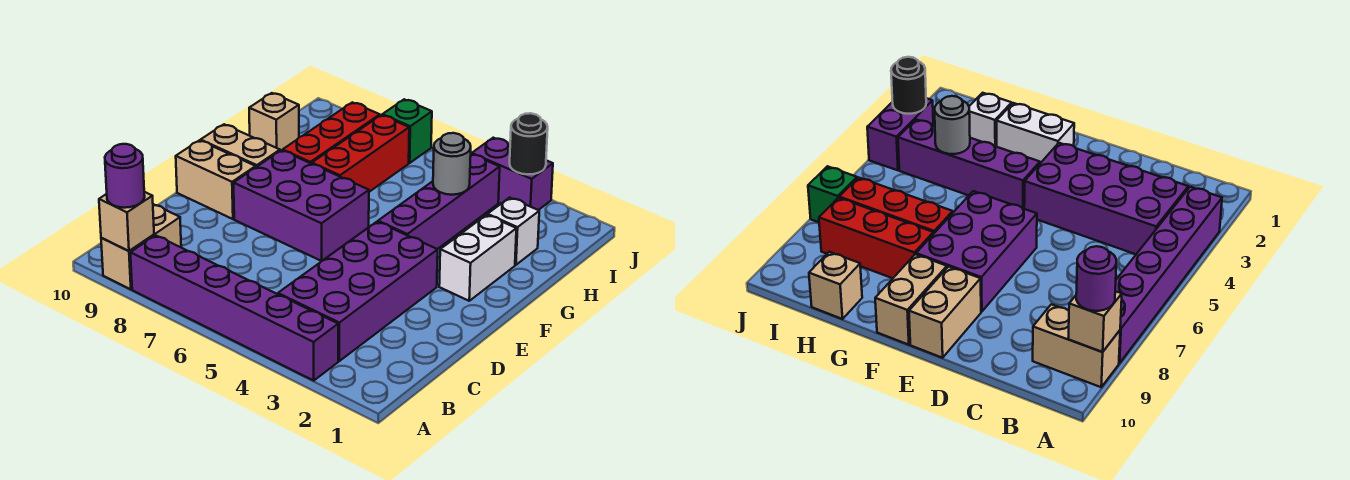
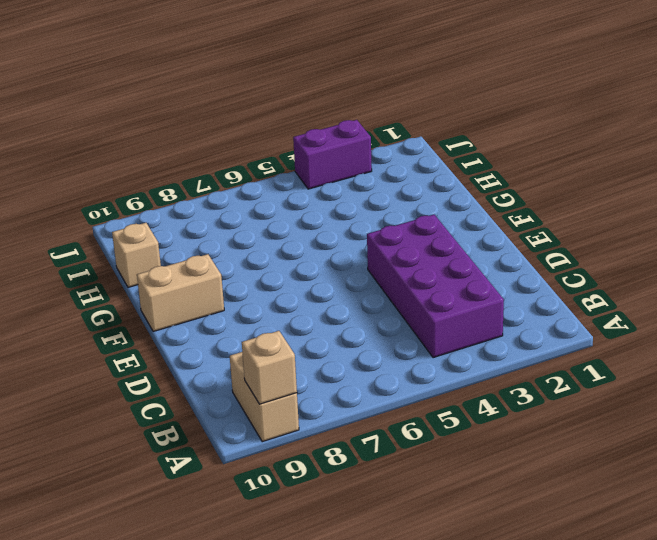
none -> purple brick A3:A8 level 1
none -> purple brick E6:F8 level 1
none -> tan brick E9:E10 level 1

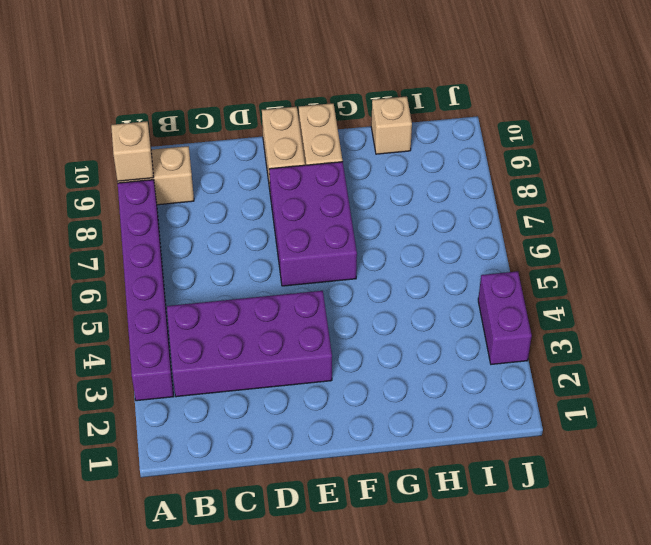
none -> white brick F2:G2 level 1
none -> purple brick F4:I4 level 1
none -> red brick G7:I7 level 1

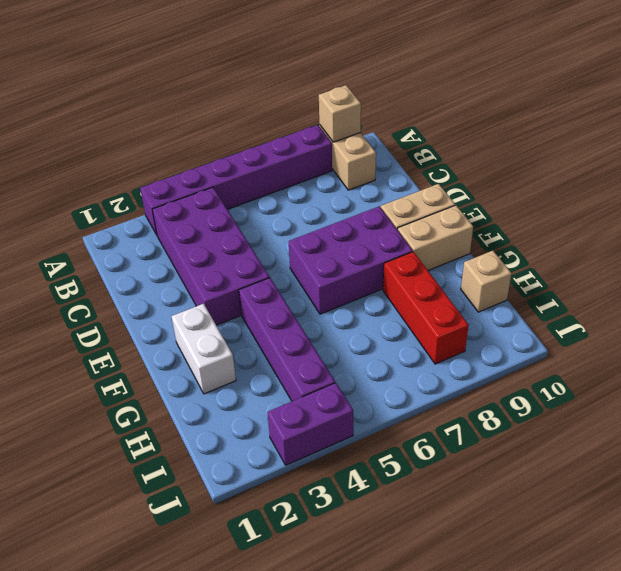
none -> red brick G7:I7 level 1
none -> white brick H2 level 1
none -> green brick J7 level 1

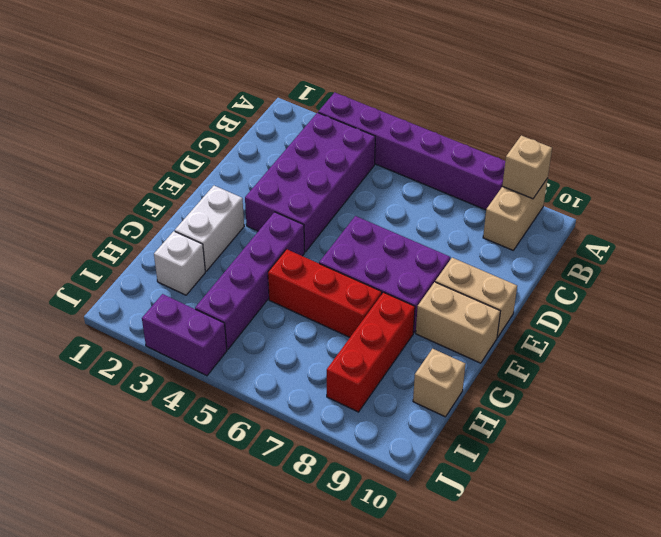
red brick G5:G7 level 1 -> red brick G7:I7 level 1
none -> green brick J7 level 1
none -> grey round brick H4 level 2
none -> black round brick J3 level 2

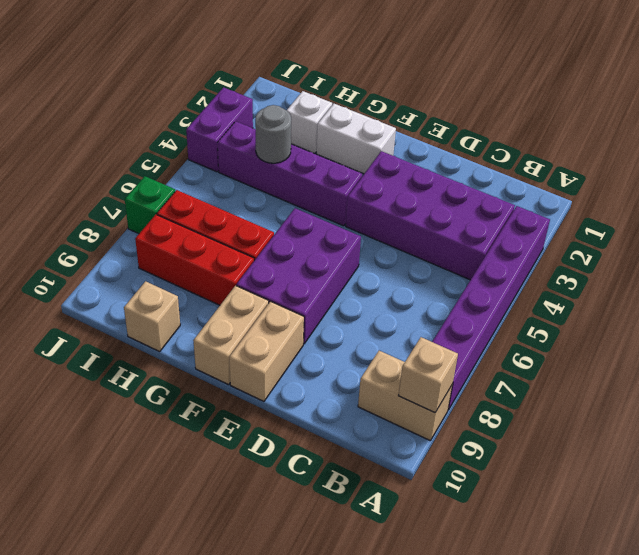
none -> black round brick J3 level 2
none -> purple round brick A9 level 3

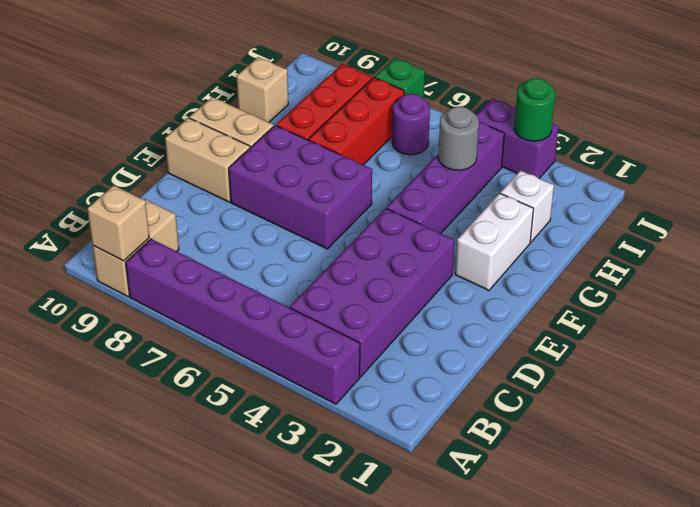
purple round brick I6 level 1 -> purple round brick A9 level 3
green round brick J3 level 2 -> black round brick J3 level 2

